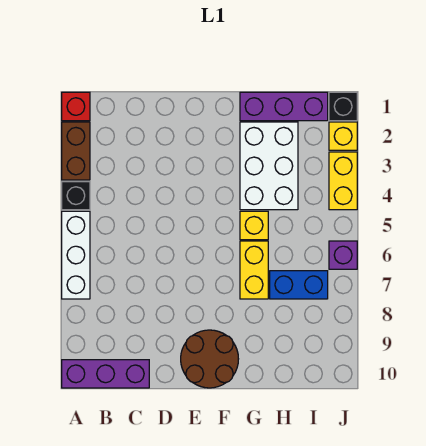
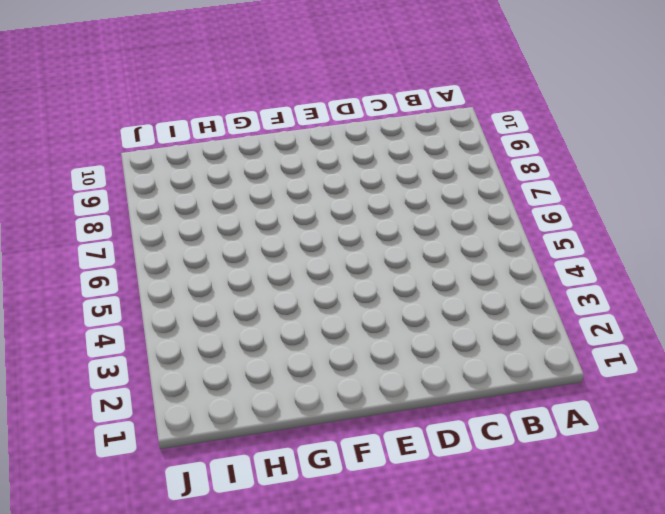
none -> red brick A1 level 1
none -> brown brick A2:A3 level 1
none -> black brick A4 level 1

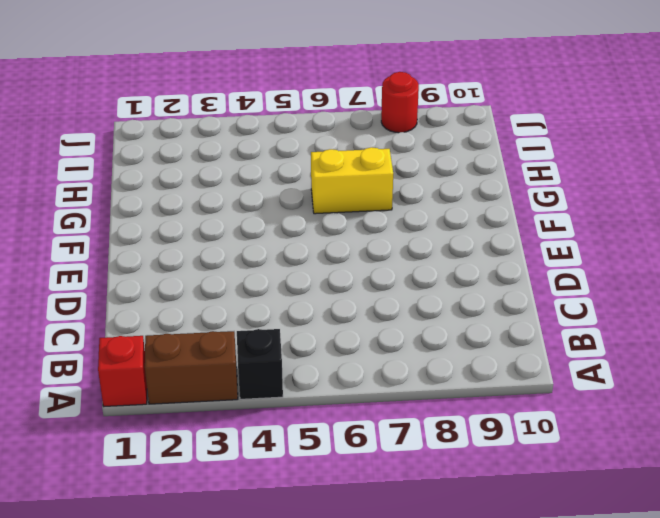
red round brick J8 level 1 -> none
none -> white brick A5:A7 level 1
none -> purple brick A10:C10 level 1
none -> brown round brick E9:F10 level 1

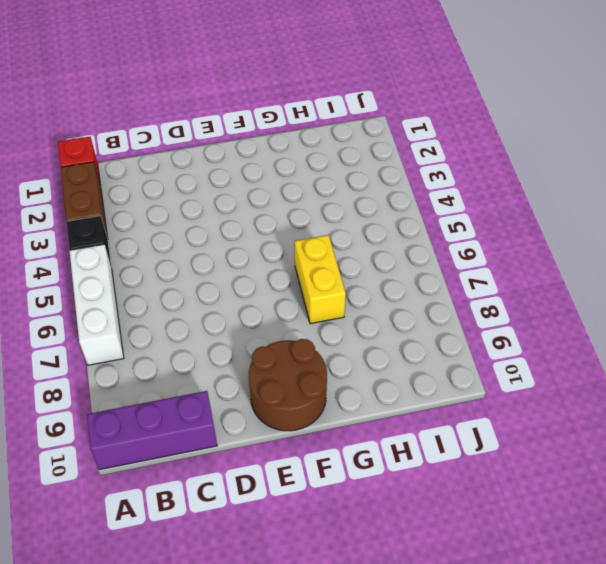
none -> purple brick G1:I1 level 1
none -> white brick G2:H4 level 1
none -> yellow brick G5 level 1

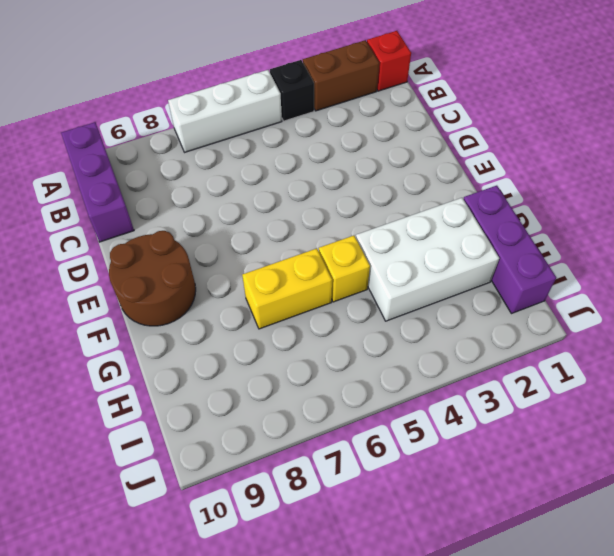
none -> blue brick H7:I7 level 1
none -> black brick J1 level 1
none -> yellow brick J2 level 1

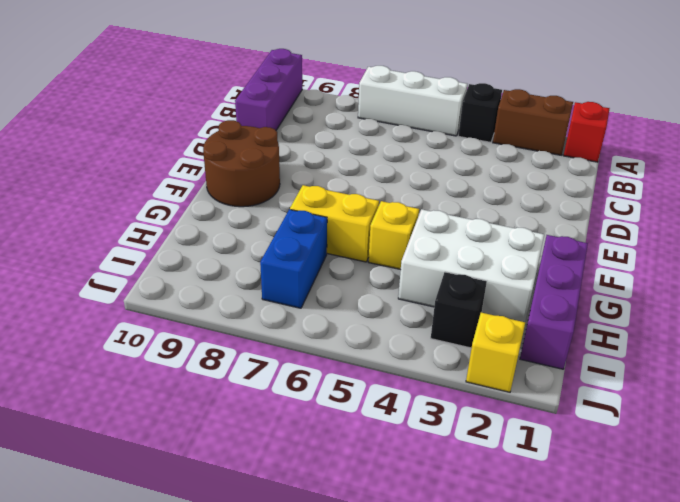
black brick I3 level 1 -> black brick J1 level 1
none -> yellow brick J3:J4 level 1
none -> purple brick J6 level 1

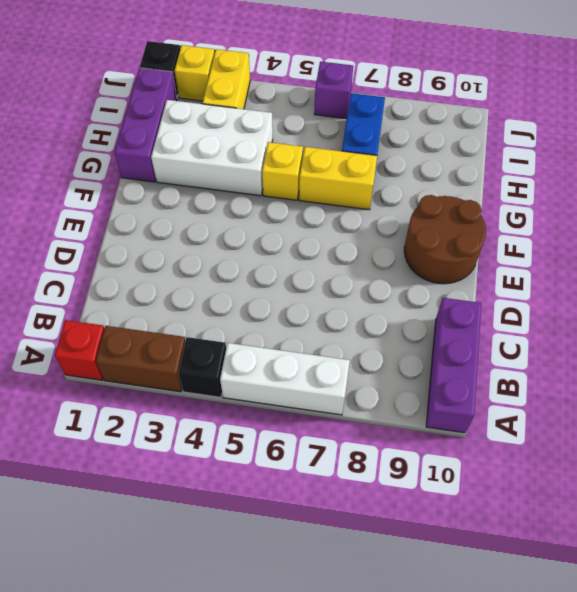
yellow brick I3:J3 level 1 -> yellow brick J3:J4 level 1

